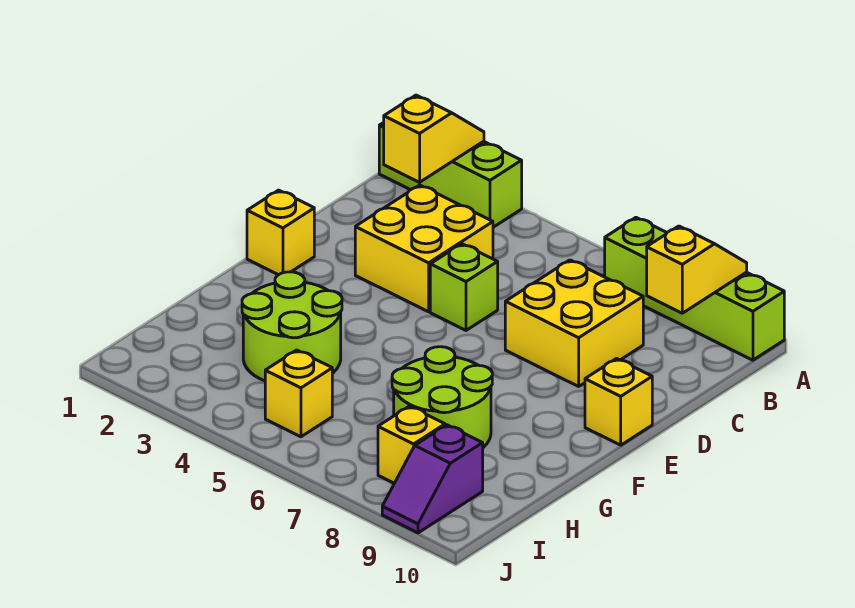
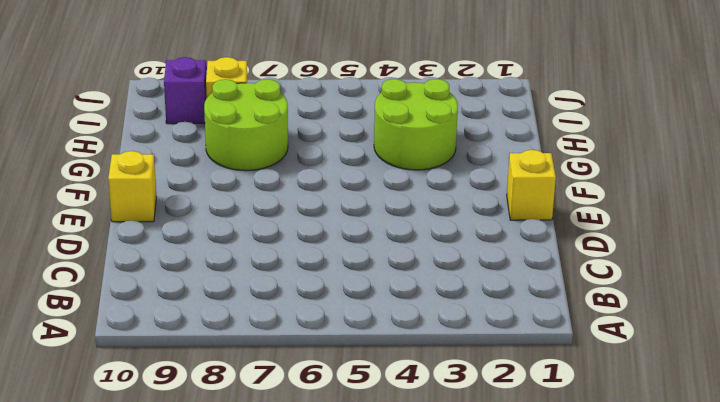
none -> lime brick A1:A3 level 1
none -> lime brick A7:A10 level 1
none -> yellow brick C3:D4 level 1

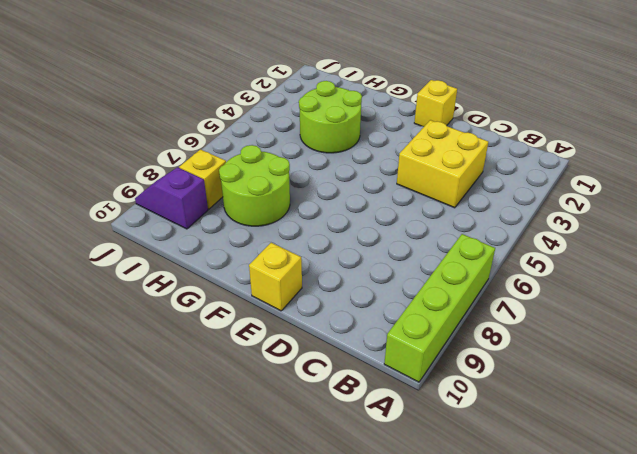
none -> lime brick A1:A3 level 1
none -> yellow brick C7:D8 level 1
none -> lime brick D5 level 1

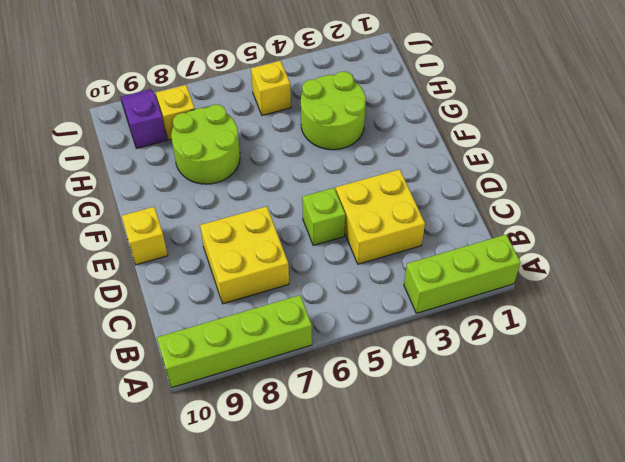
none -> yellow brick E1 level 1
none -> yellow slope A2:B2 level 2 top B
none -> yellow slope A9:B9 level 2 top B

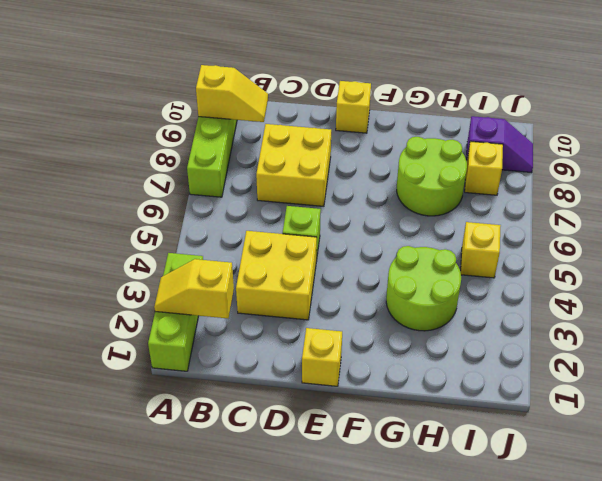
yellow slope A9:B9 level 2 top A -> yellow slope A9:B9 level 2 top B

